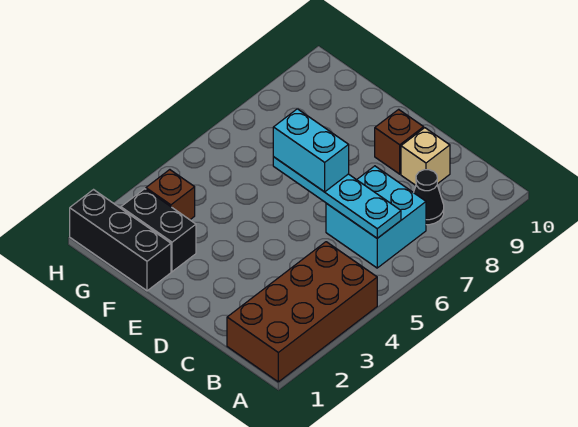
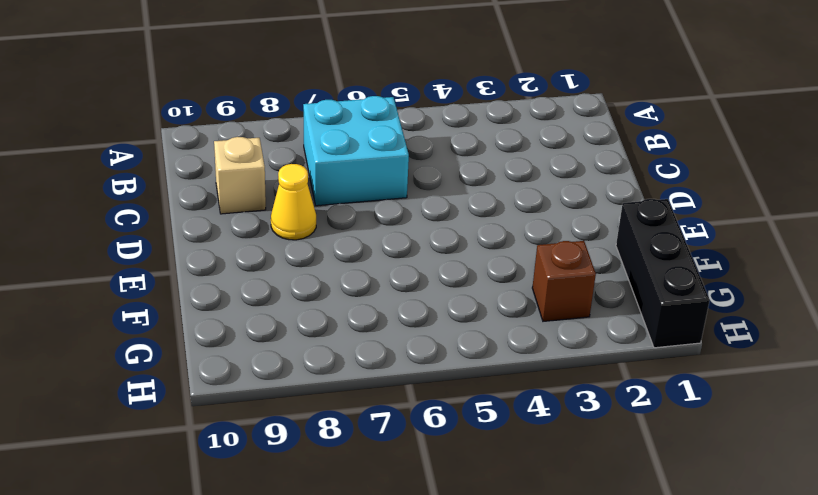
yellow cone D8 level 1 -> none
none -> brown brick A1:B4 level 1
none -> black cone B8 level 1

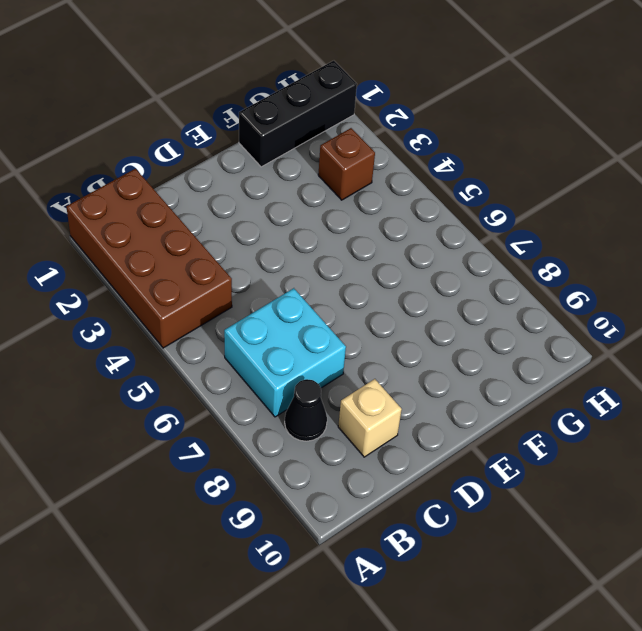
none -> brown brick D9 level 1
none -> black brick F2:G2 level 1

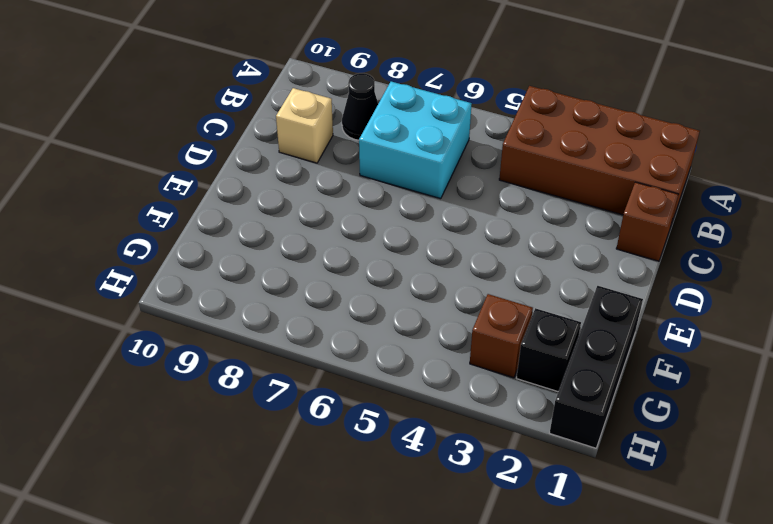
brown brick C1 level 1 -> brown brick D9 level 1
black brick G2 level 1 -> black brick F2:G2 level 1
none -> cyan plate B6:E6 level 2
none -> cyan brick D6:E6 level 3

